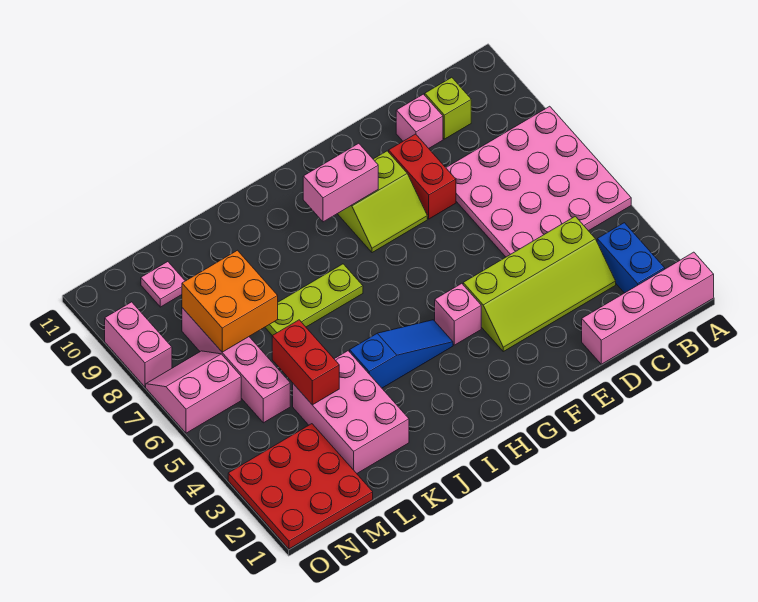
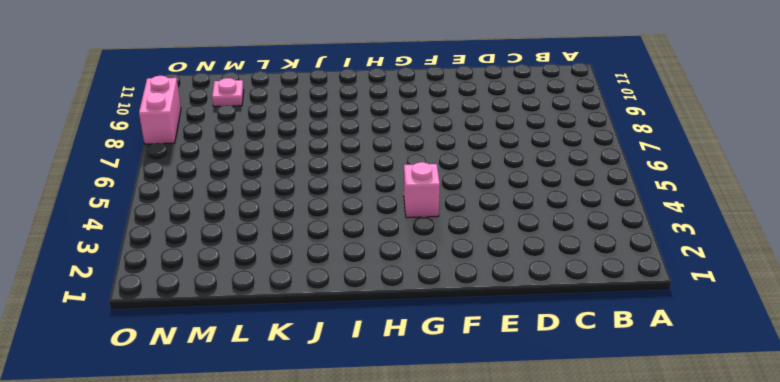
none -> pink brick A1:D1 level 1
none -> pink plate A5:D8 level 1
none -> blue brick B2:B3 level 1

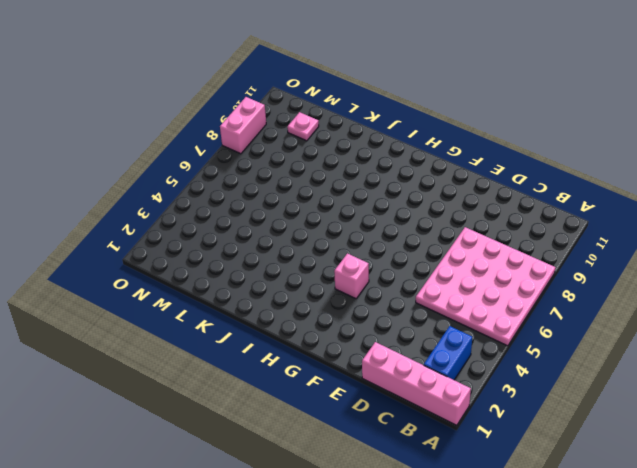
none -> lime slope C3:F4 level 1 top 4
none -> lime brick C10 level 1
none -> pink brick D10 level 1

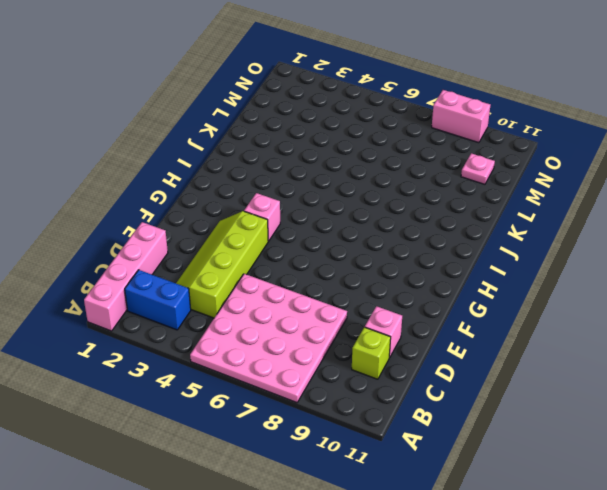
none -> red brick E8:E9 level 1
none -> lime slope F8:G9 level 1 top 9
none -> blue slope H4:J4 level 1 top J

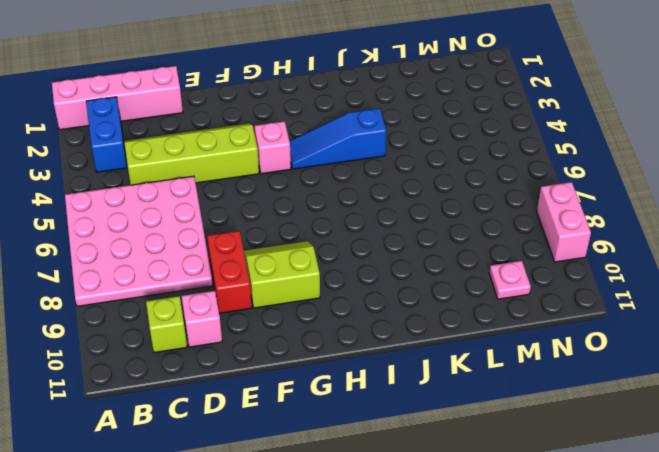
none -> lime plate I7:K7 level 1
none -> pink brick K2:L4 level 1
none -> red plate M1:O3 level 1

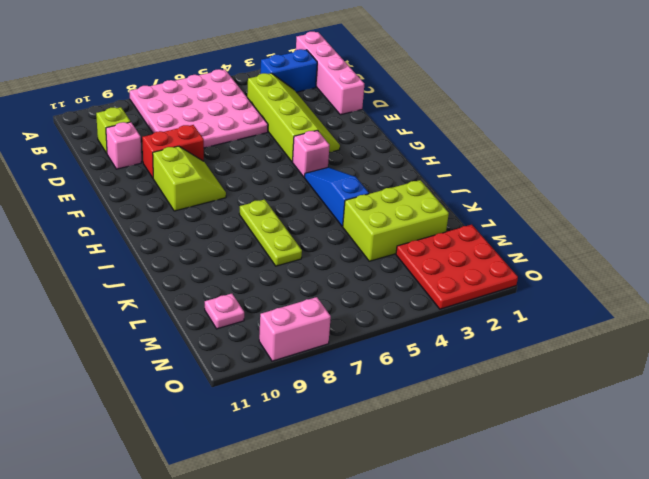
lime brick K2:L4 level 1 -> pink brick K2:L4 level 1
none -> pink brick M5:M8 level 1
none -> pink slope N6:O7 level 1 top 6
none -> pink brick G9:H9 level 2

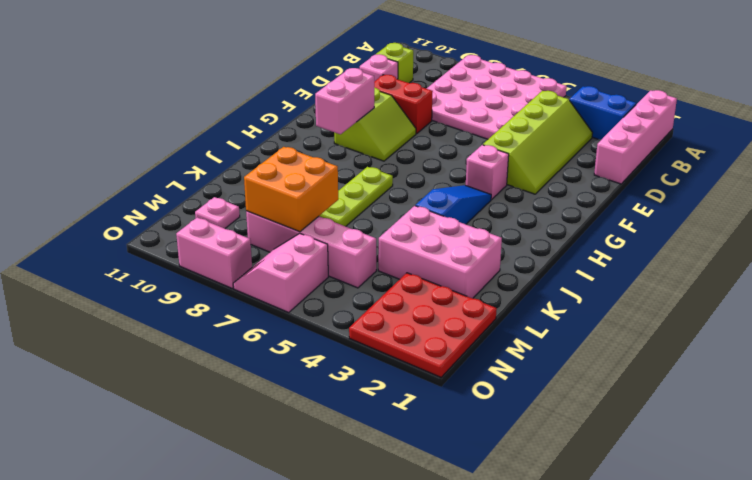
none -> red brick L4:L5 level 2

